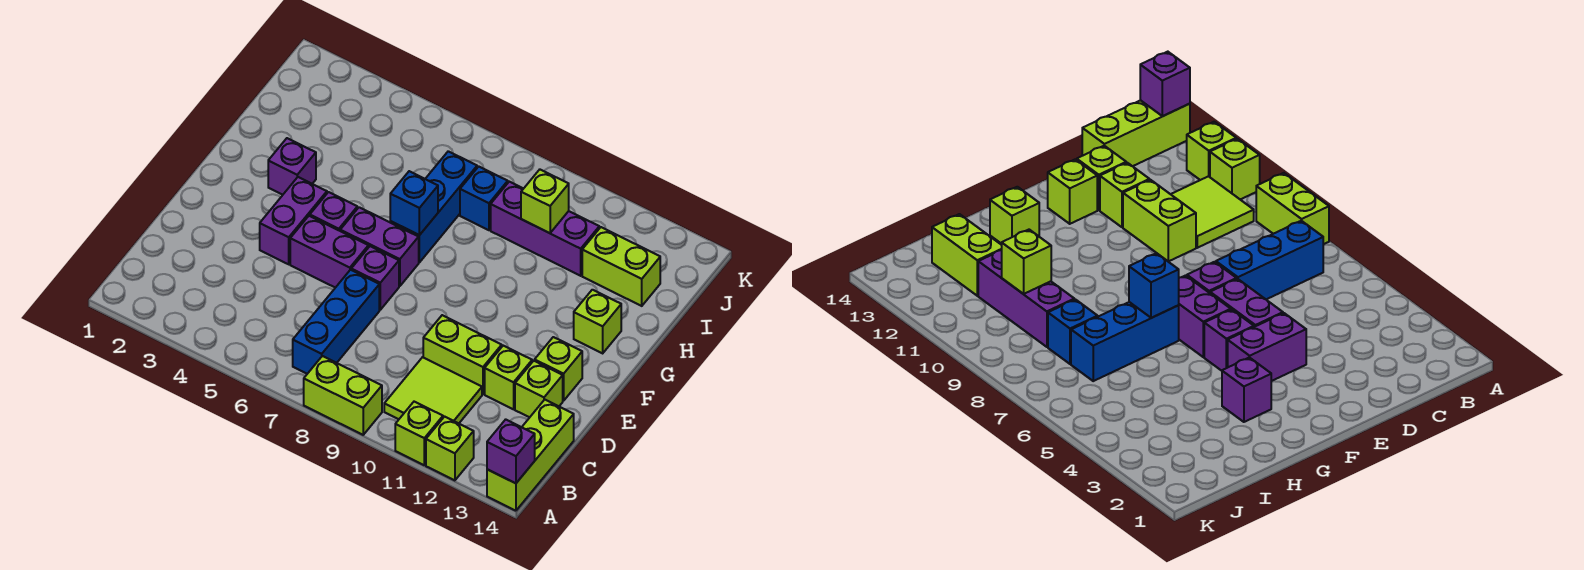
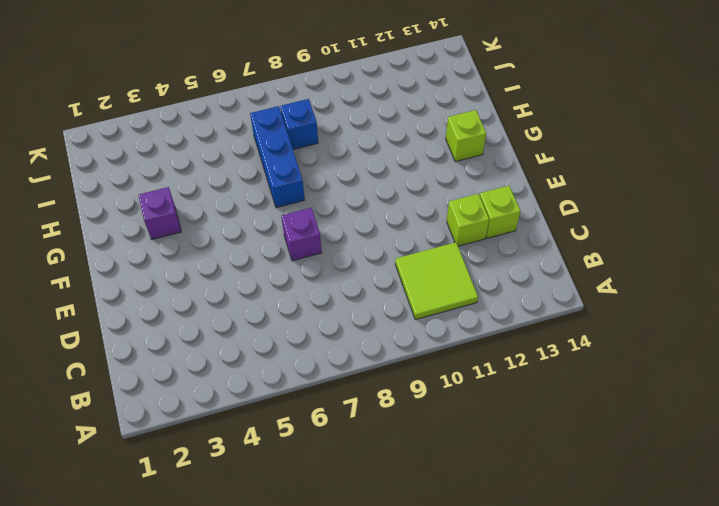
none -> lime brick A8:A9 level 1
none -> lime brick A11 level 1
none -> lime brick A12 level 1

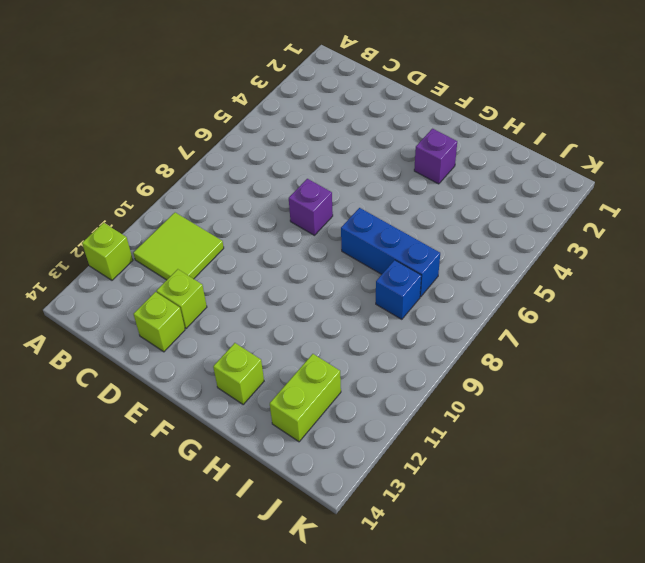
none -> lime brick A8:A9 level 1
none -> lime brick A11 level 1
none -> lime brick A14:C14 level 1

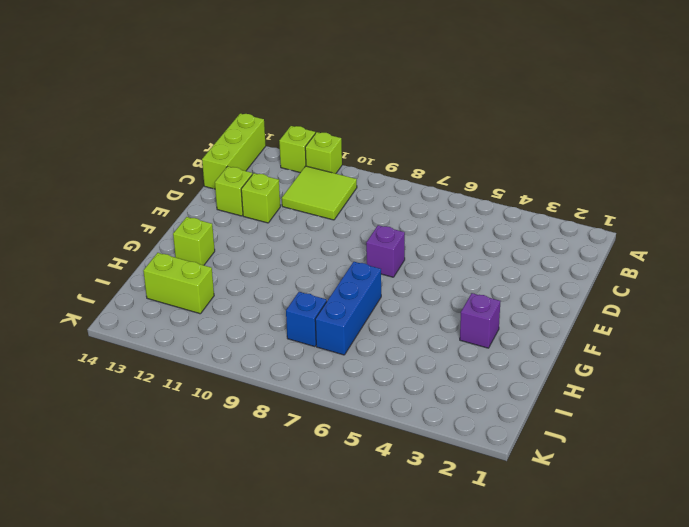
none -> lime brick A8:A9 level 1
none -> blue brick B7:D7 level 1
none -> lime brick D10:D11 level 1

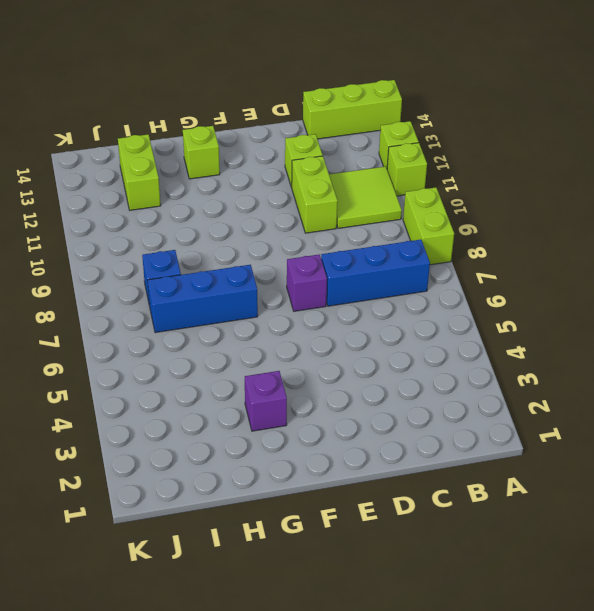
none -> lime brick D13 level 1
none -> purple brick E4:F4 level 1
none -> purple brick E5:E6 level 1

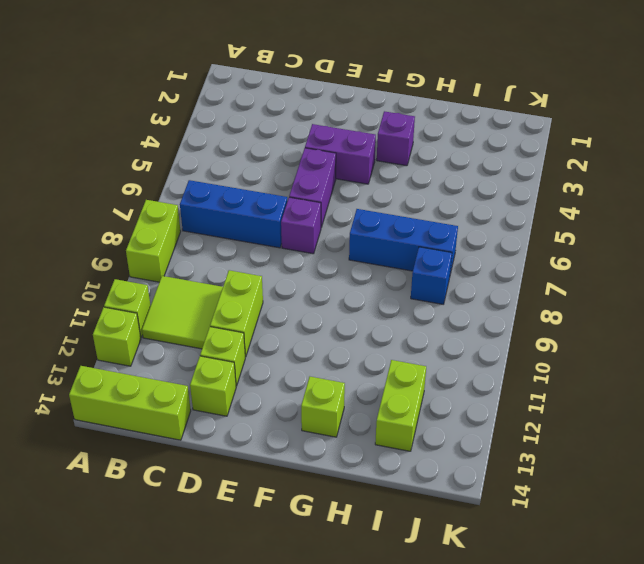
none -> lime brick E13 level 1
none -> purple brick F5 level 1
none -> purple brick F6:F7 level 1

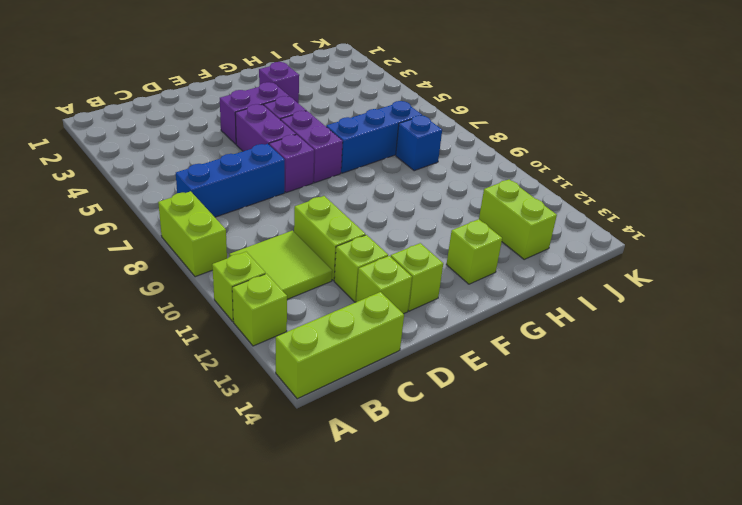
none -> purple brick I9:I11 level 1
none -> purple brick A14 level 2
none -> blue brick G7 level 2

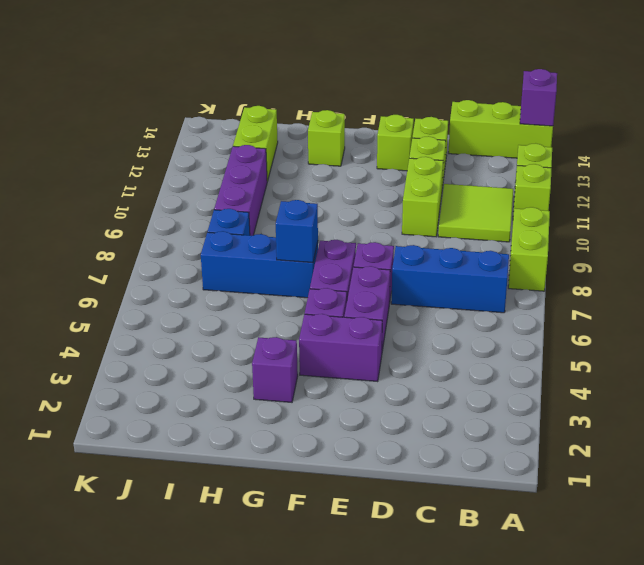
none -> lime brick I10 level 2

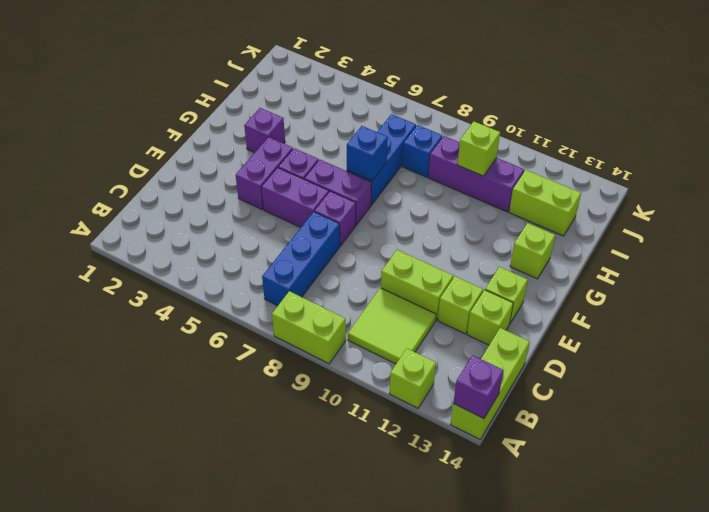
none -> lime brick A11 level 1

